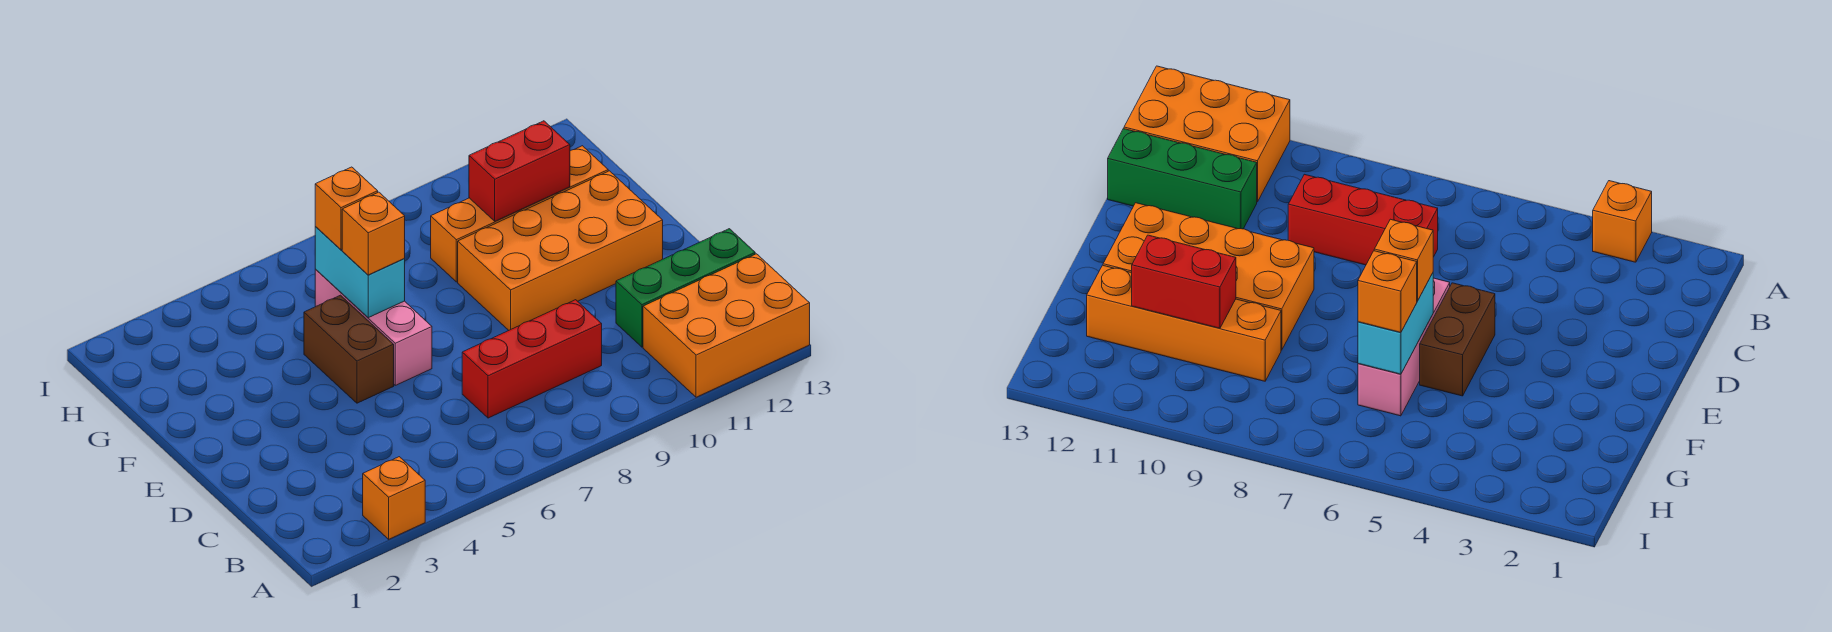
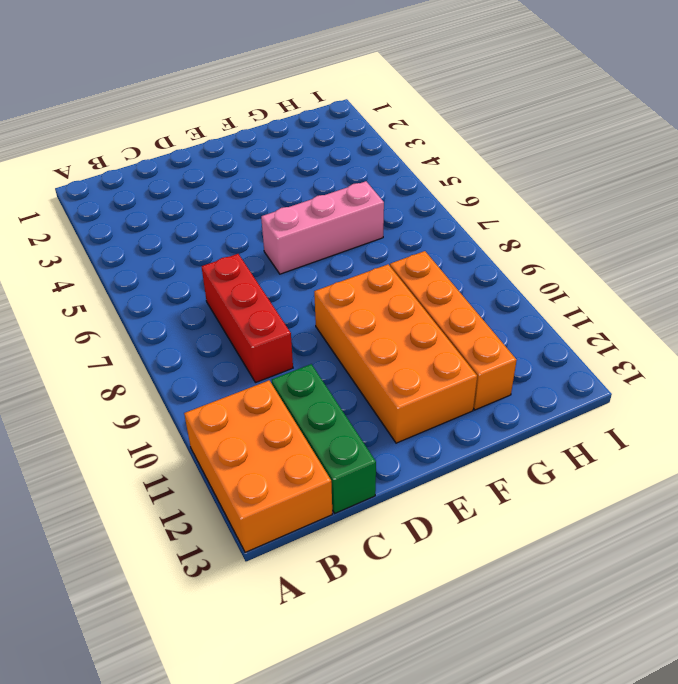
none -> orange brick A3 level 1
none -> brown brick E5:F5 level 1
none -> cyan brick F6:G6 level 2

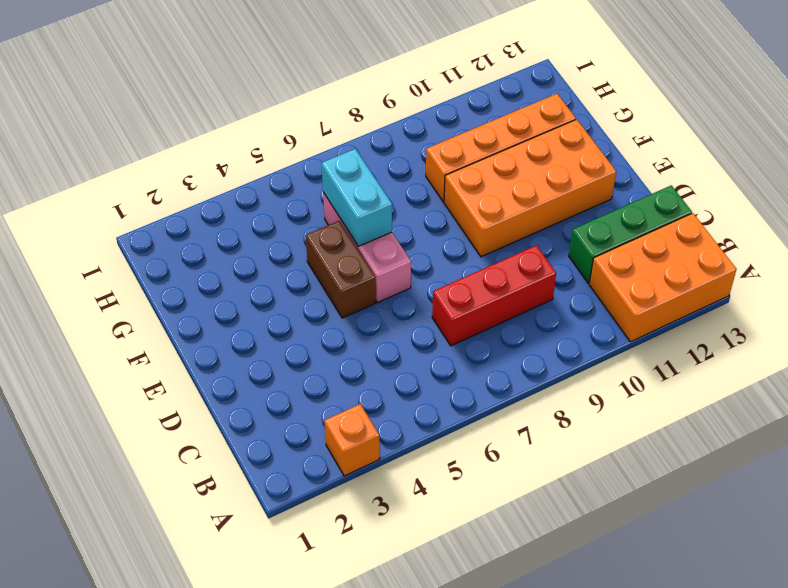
none -> red brick G10:G11 level 2
none -> orange brick F6 level 3
none -> orange brick G6 level 3

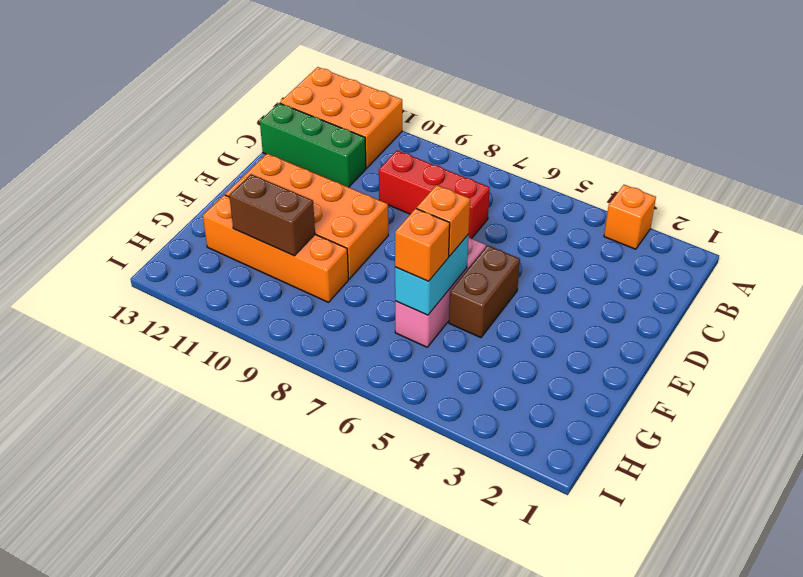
brown brick G10:G11 level 2 -> red brick G10:G11 level 2

